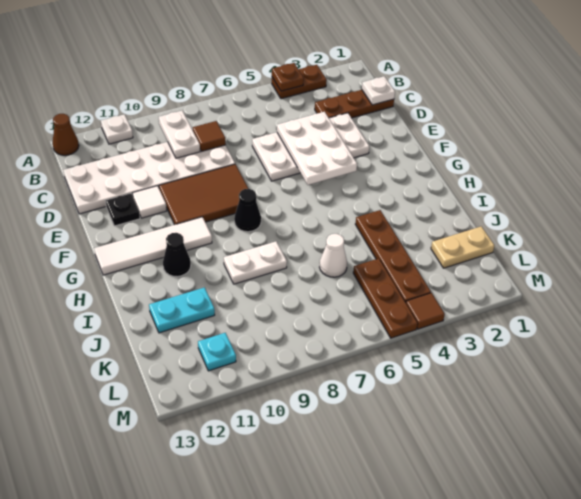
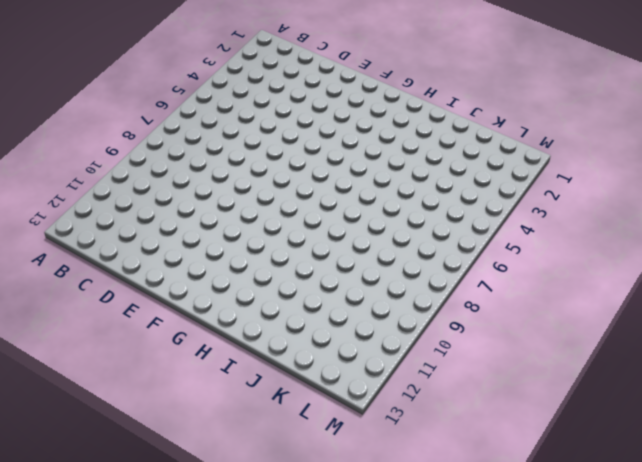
none -> brown plate A3:A4 level 1
none -> white plate A11 level 1
none -> brown cone A13 level 1

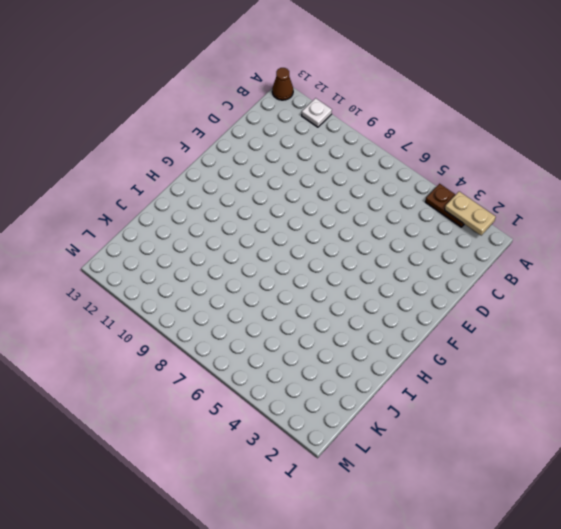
tan plate A2:A3 level 2 -> tan plate K1:K2 level 1
none -> brown plate C1:C3 level 1
none -> white plate C8:D13 level 1
none -> white plate D3:E6 level 1

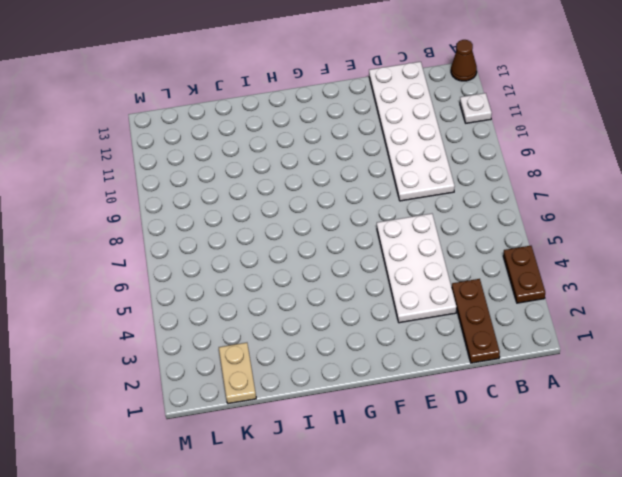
none -> brown tile E8:F10 level 1
none -> white tile E11 level 1
none -> black plate E12 level 1

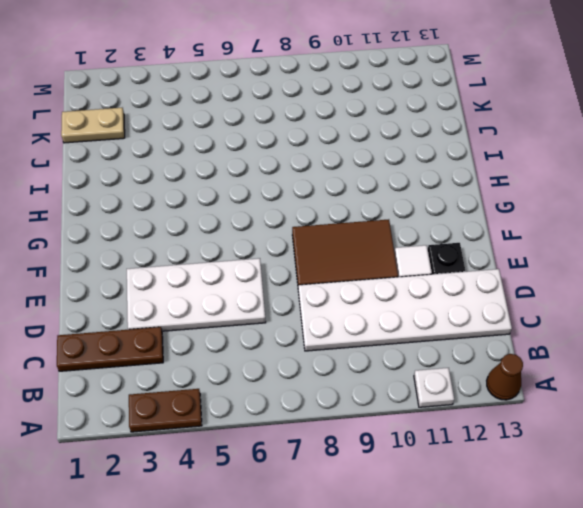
none -> black cone G8 level 1
none -> white tile G10:G13 level 1
none -> black cone H11 level 1

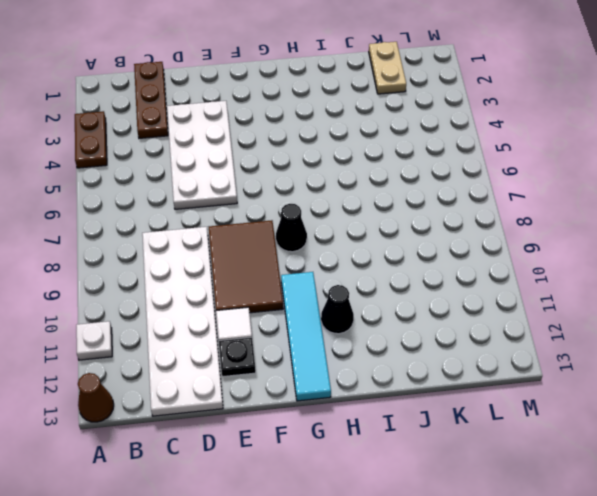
cyan tile G10:G13 level 1 -> white tile G10:G13 level 1
none -> brown plate I4:L4 level 1
none -> white plate I8:I9 level 1
none -> white cone J6 level 1

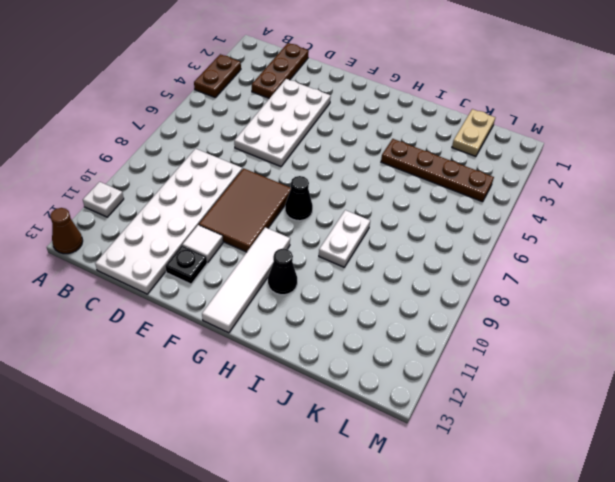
none -> white cone J6 level 1
none -> cyan plate J11:J12 level 1
none -> brown plate K5:M5 level 1

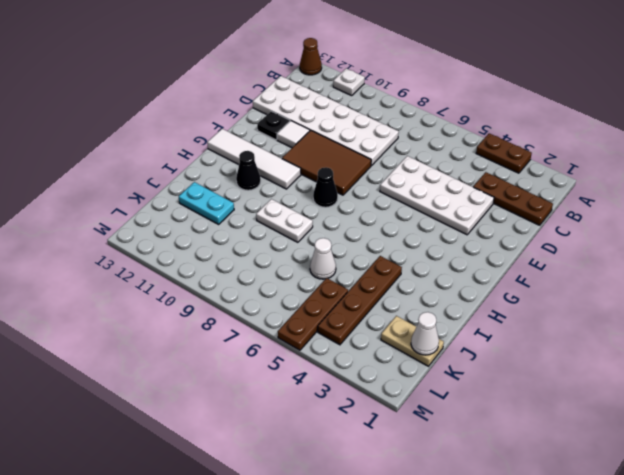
white cone K1 level 2 -> none
none -> cyan plate L11 level 1
none -> brown tile M4 level 1
none -> brown plate A4 level 2

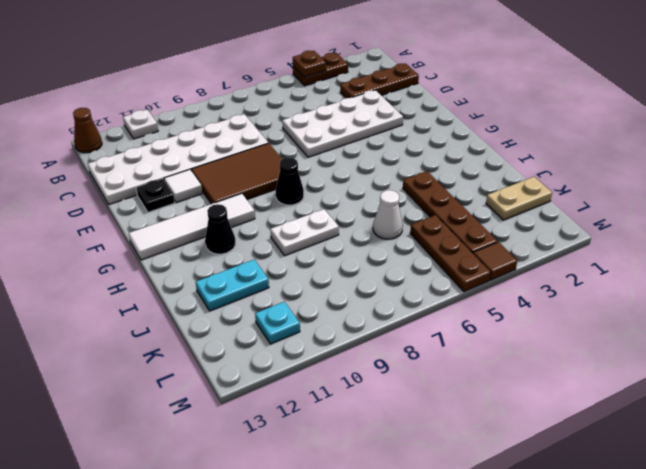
none -> white plate B9:C9 level 2
none -> white plate C1 level 2
none -> brown tile C8 level 2

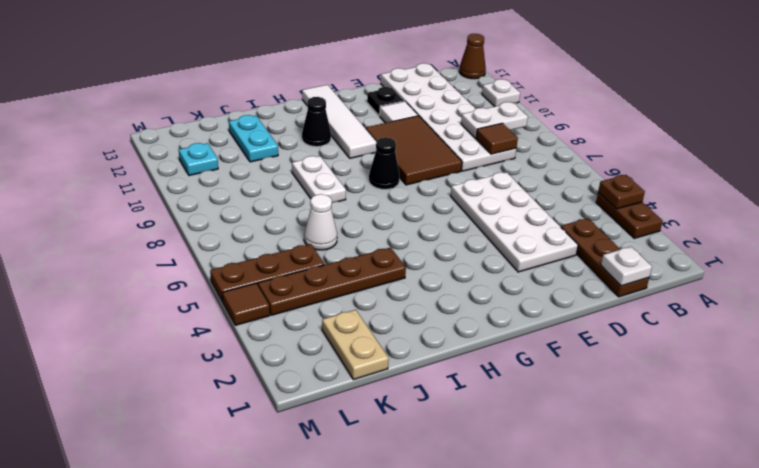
none -> white plate D4:F5 level 2

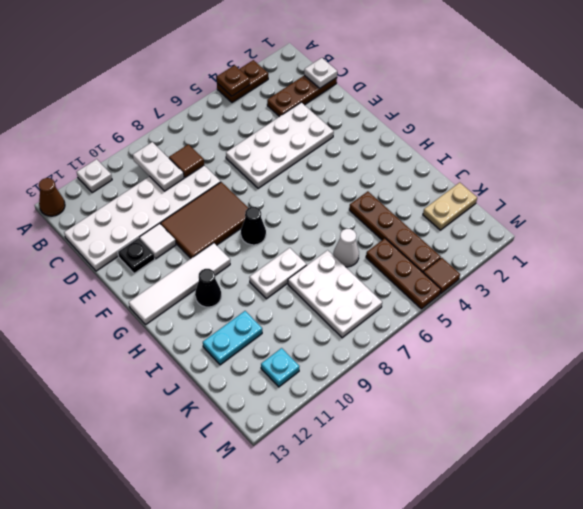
white plate J7:L8 level 1 -> white plate D4:F5 level 2

